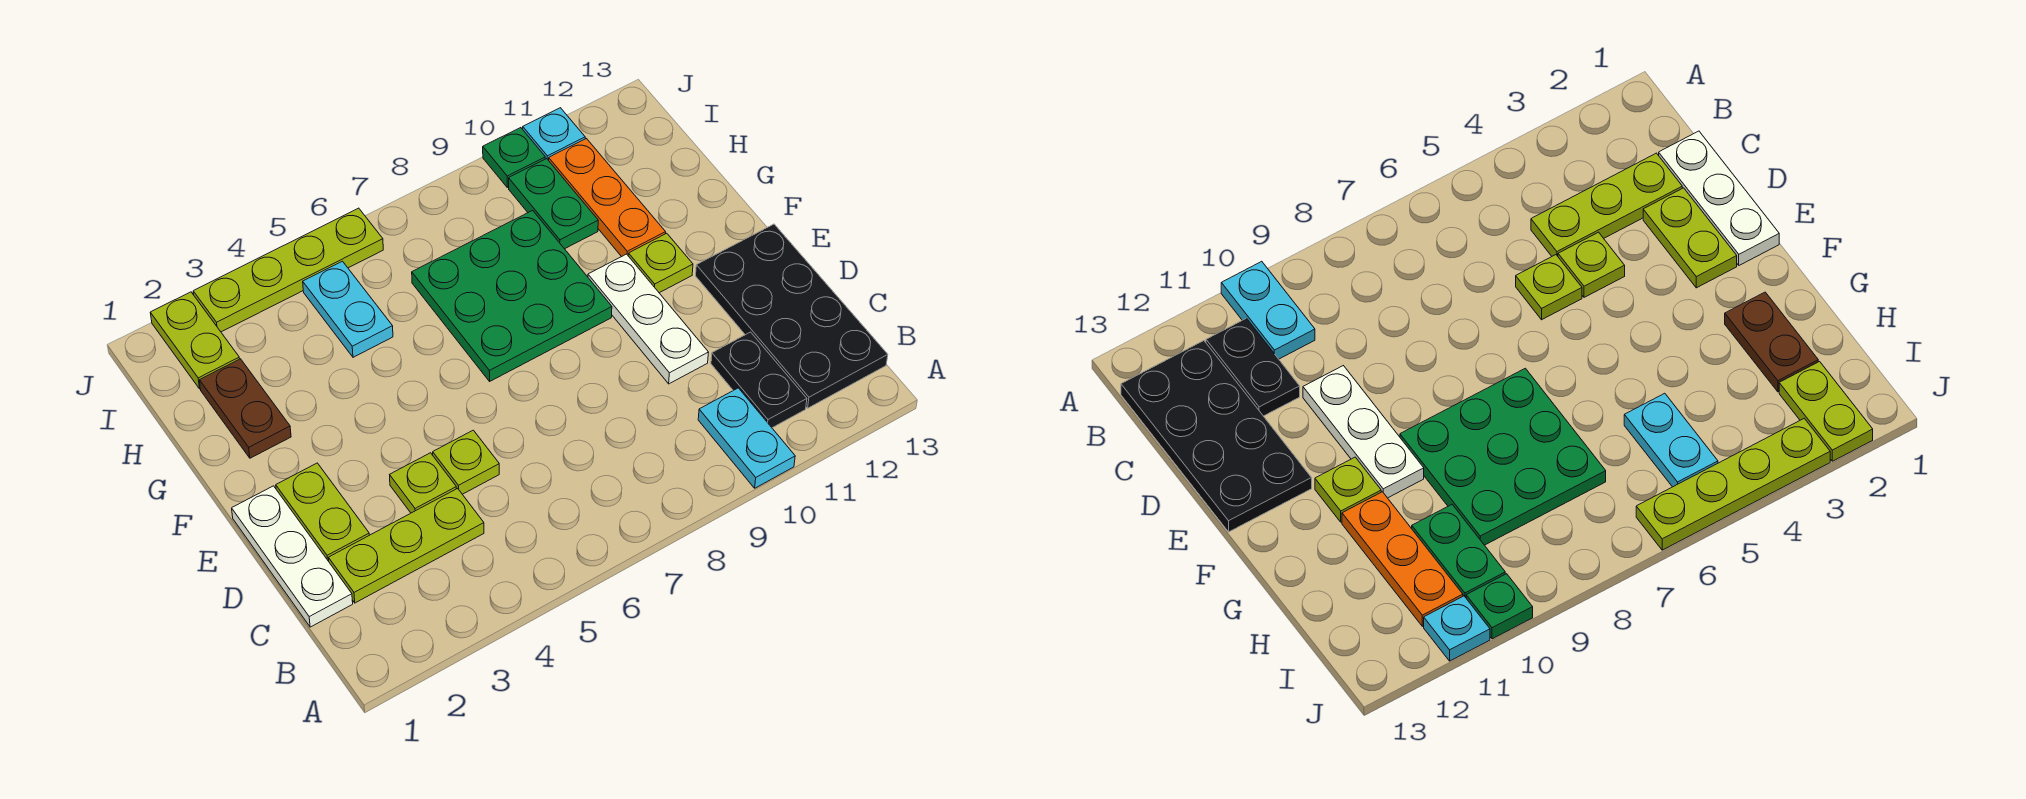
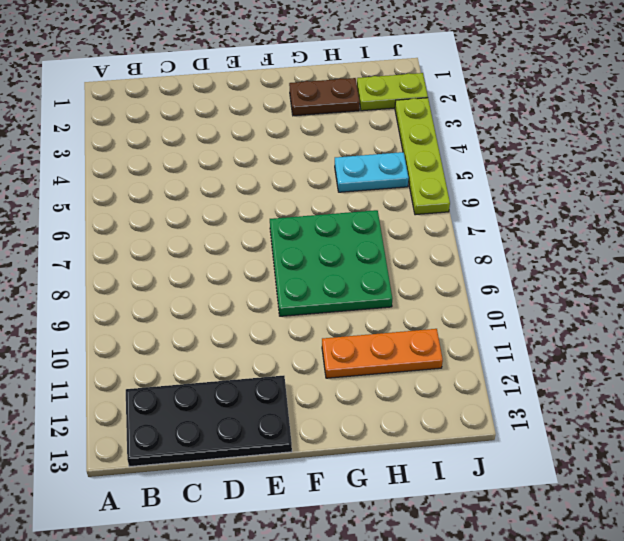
none -> cyan plate A10:B10 level 1
none -> black plate B11:C11 level 1
none -> white plate C1:E1 level 1

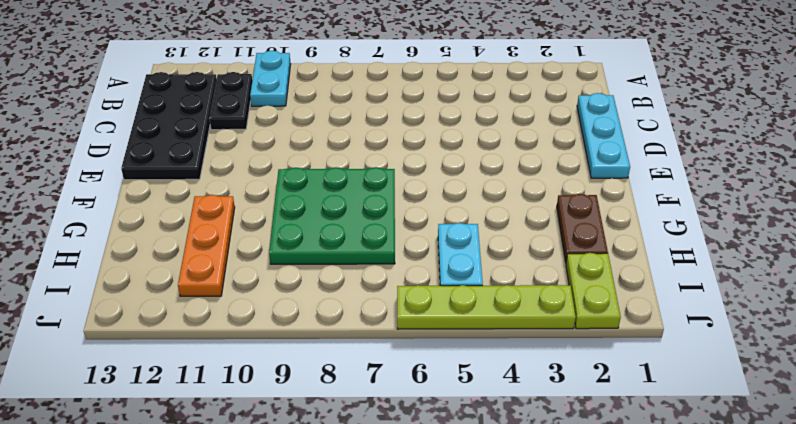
cyan plate C1:E1 level 1 -> white plate C1:E1 level 1
none -> lime plate C2:C4 level 1
none -> lime plate D2:E2 level 1
none -> lime plate D4 level 1

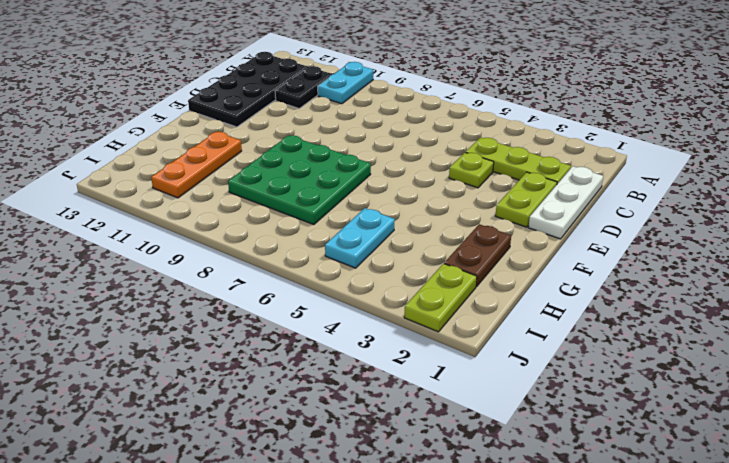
none -> lime plate D5 level 1
none -> white plate D10:F10 level 1
none -> lime plate F11 level 1

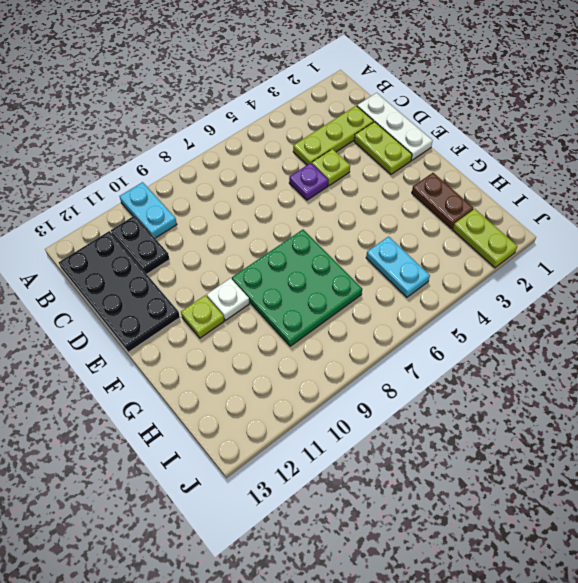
purple plate D5 level 1 -> lime plate D5 level 1
white plate F10 level 1 -> white plate D10:F10 level 1
none -> orange plate G11:I11 level 1
none -> green plate H10:I10 level 1
none -> lime plate J3:J6 level 1

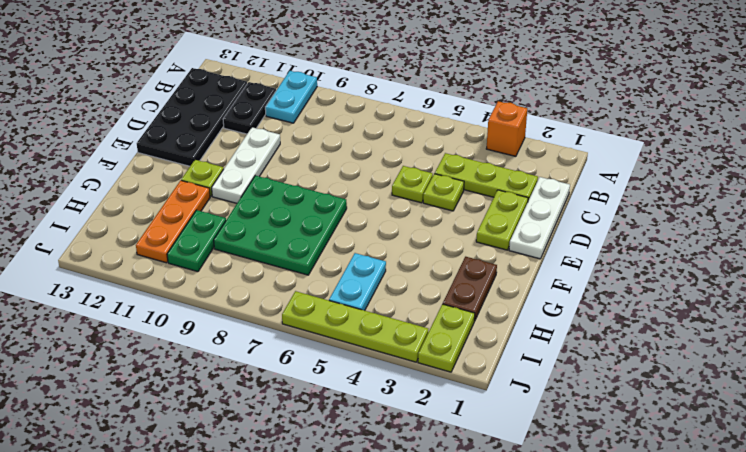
orange brick A3 level 1 -> none
none -> green plate J10 level 1
none -> cyan plate J11 level 1

